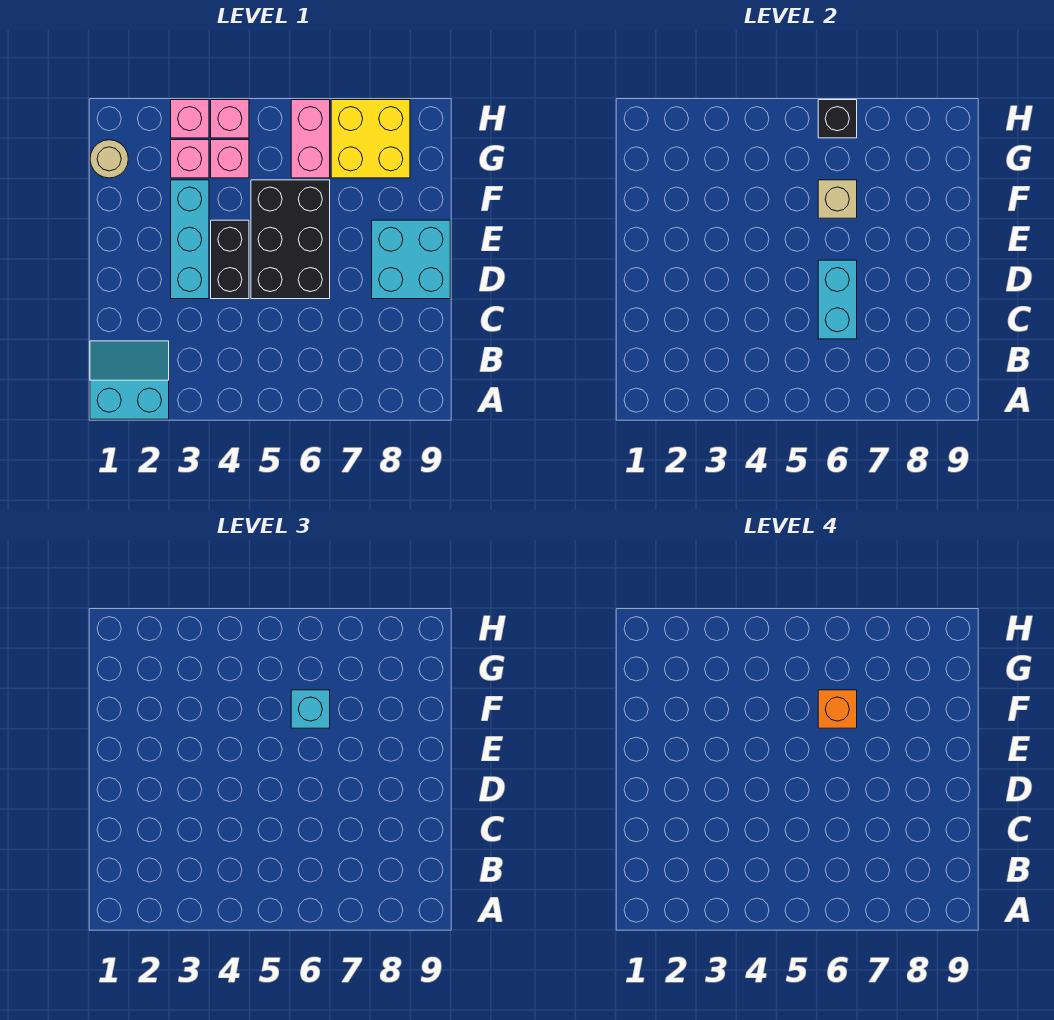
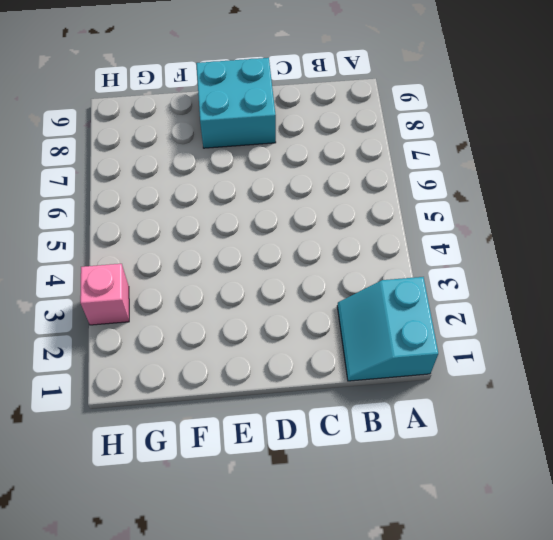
none -> cyan brick D3:F3 level 1
none -> black brick D4:E4 level 1
none -> black brick D5:F6 level 1

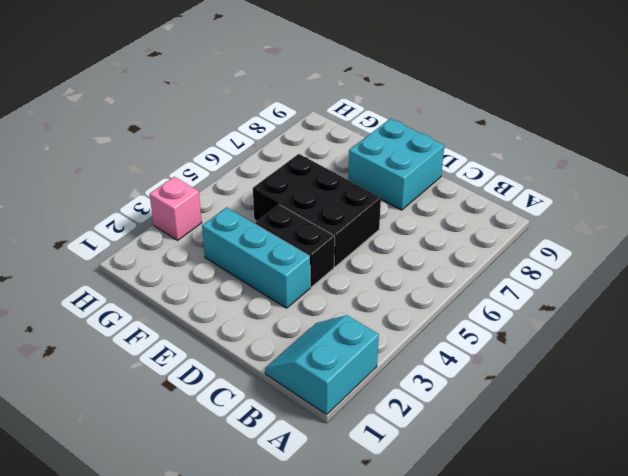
none -> tan round brick G1 level 1
none -> pink brick G3 level 1
none -> pink brick G4 level 1

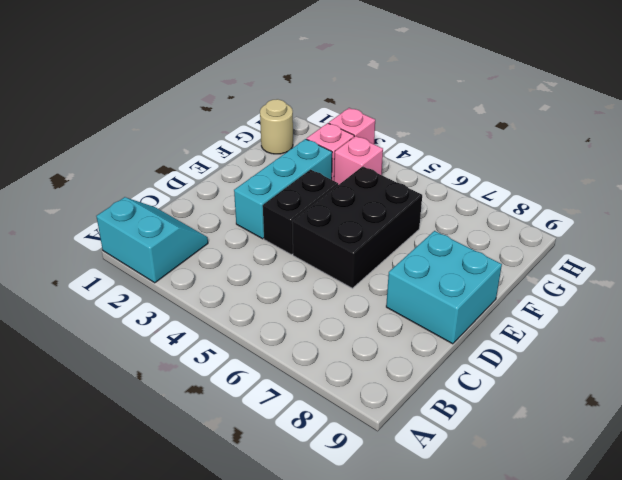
none -> pink brick G6:H6 level 1
none -> yellow brick G7:H8 level 1
none -> pink brick H4 level 1

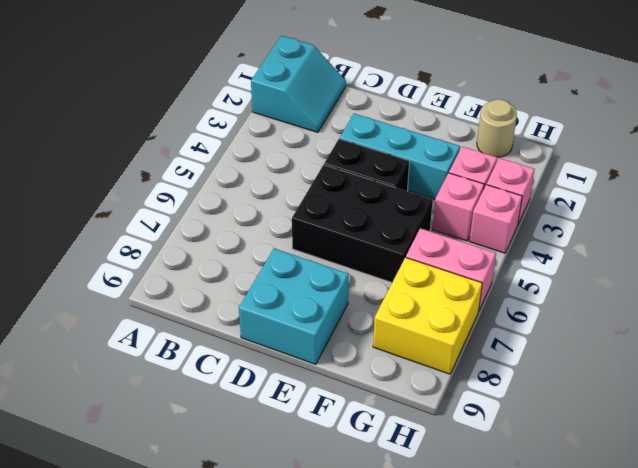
none -> cyan brick C6:D6 level 2
none -> tan brick F6 level 2
none -> black brick H6 level 2

